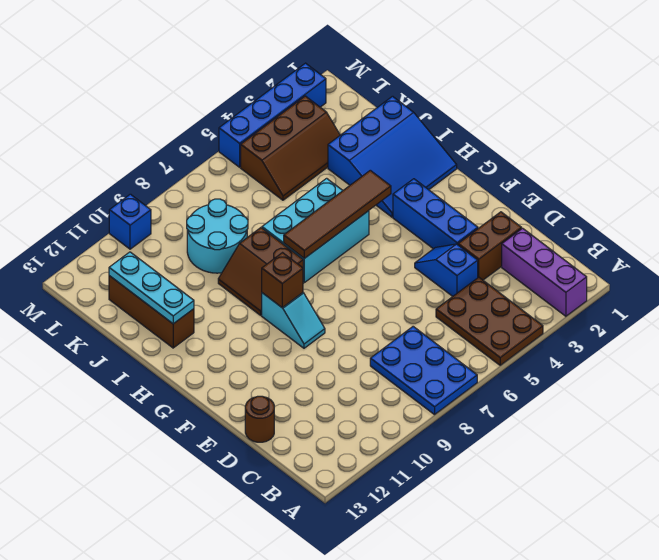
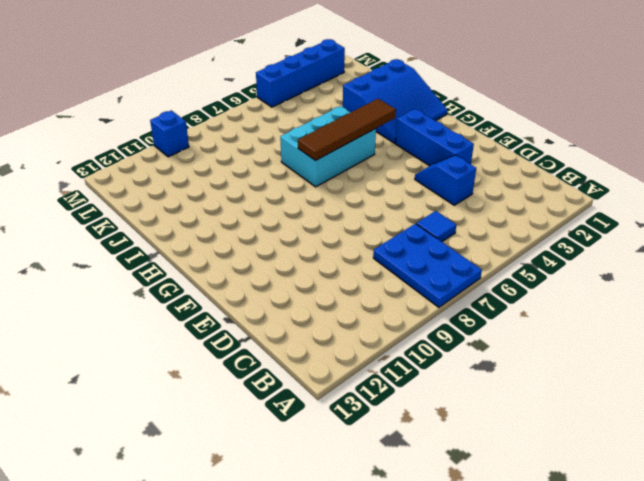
blue tile C6 level 1 -> none
none -> purple brick A2:C2 level 1
none -> brown plate A4:C5 level 1
none -> brown brick D2:D3 level 1

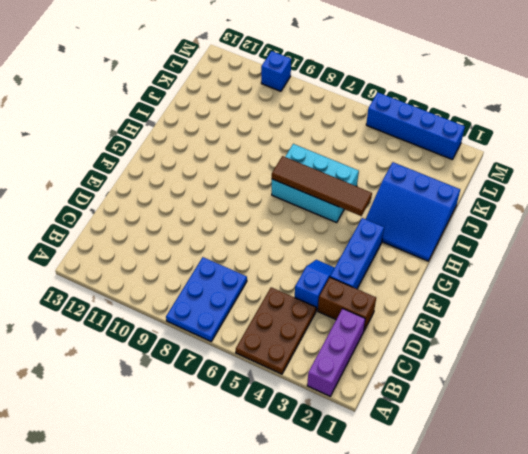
none -> brown round brick D13 level 1
none -> cyan slope F9:G9 level 1 top G
none -> brown slope H8:I9 level 1 top 8

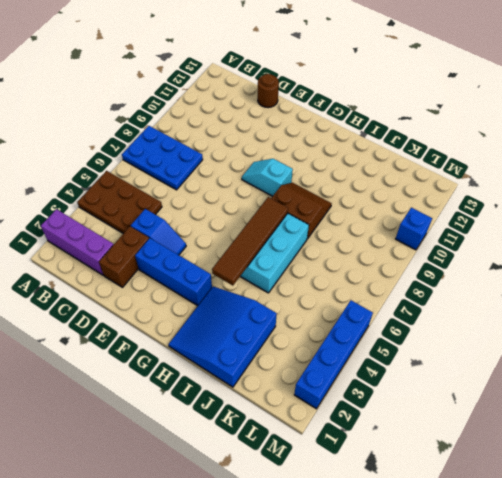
none -> brown brick I12:K12 level 1
none -> cyan round brick J8:K9 level 1
none -> brown slope K3:L5 level 1 top L

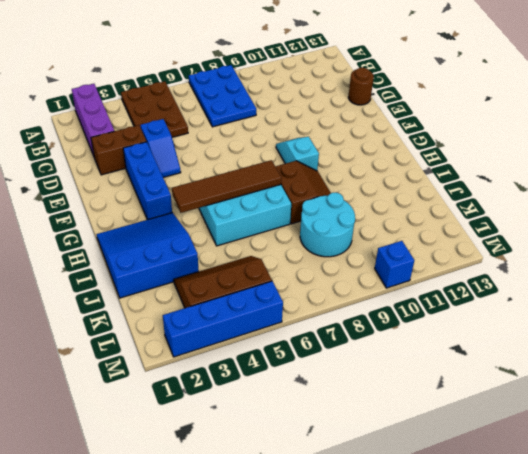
none -> brown brick I12:K12 level 1
none -> brown brick G9 level 2
none -> cyan plate I12:K12 level 2

